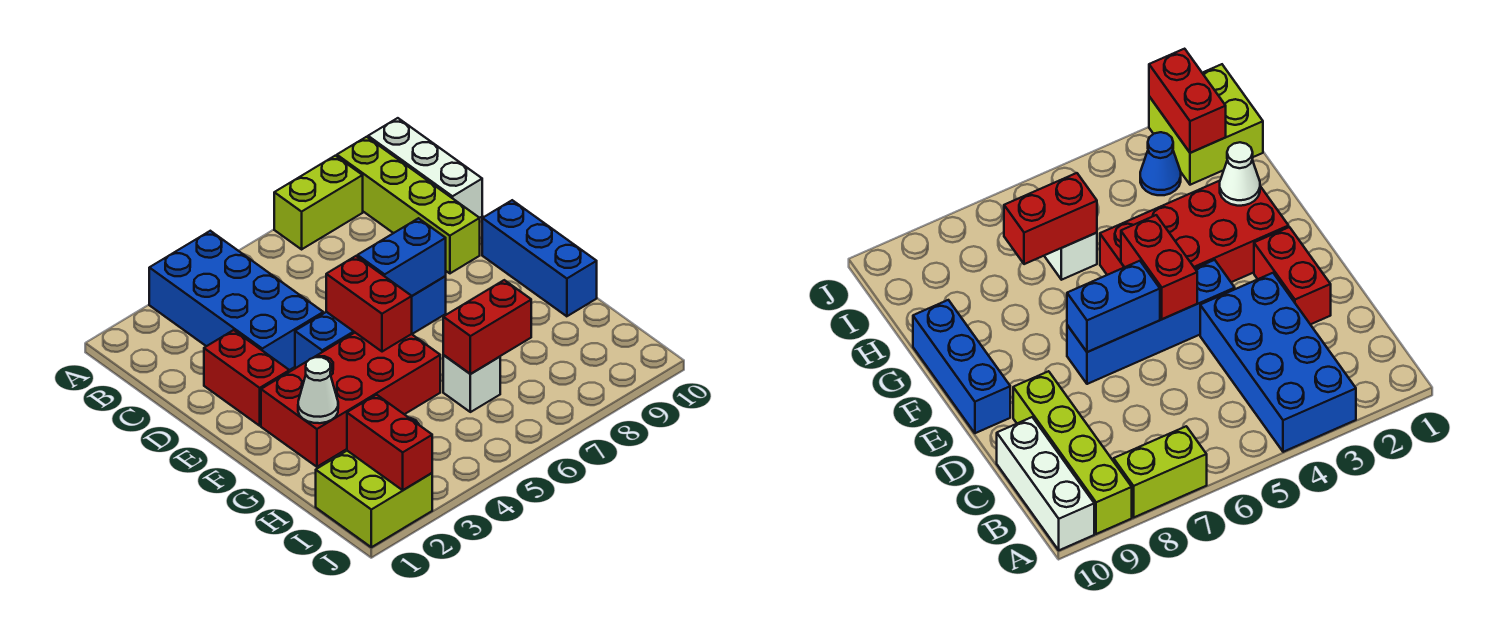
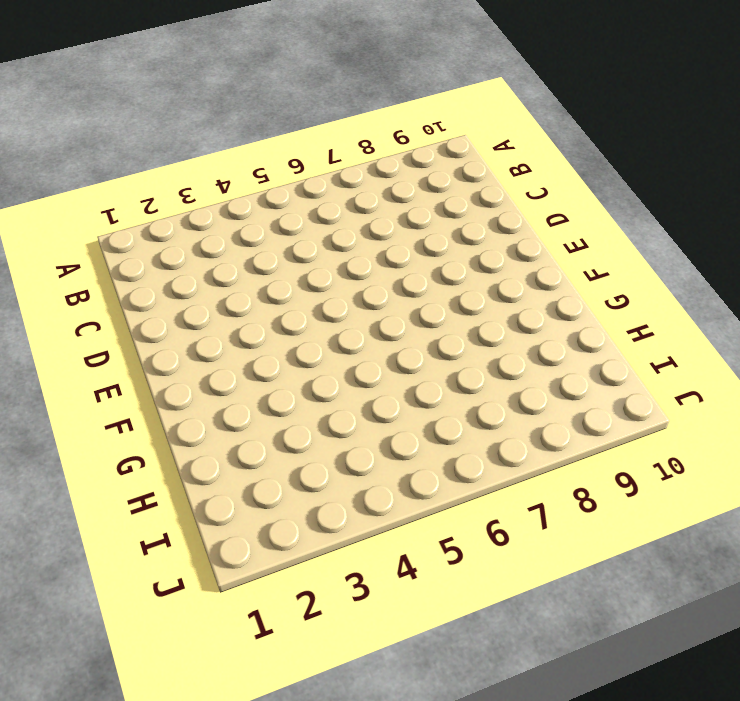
none -> blue brick A3:D4 level 1
none -> lime brick A7:A8 level 1
none -> lime brick A9:D9 level 1

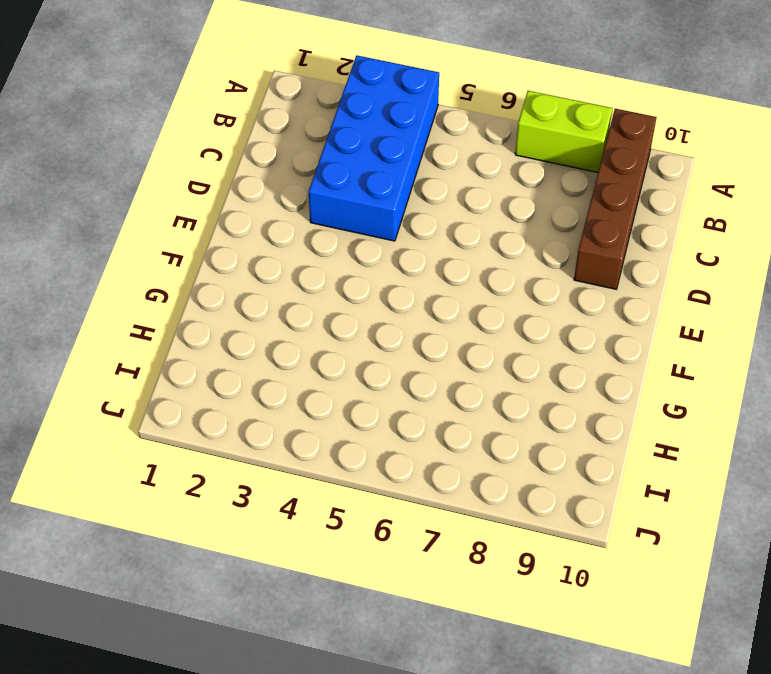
brown brick A9:D9 level 1 -> lime brick A9:D9 level 1
none -> white brick A10:C10 level 1
none -> red brick D2:E2 level 1
none -> blue brick E4:E7 level 1

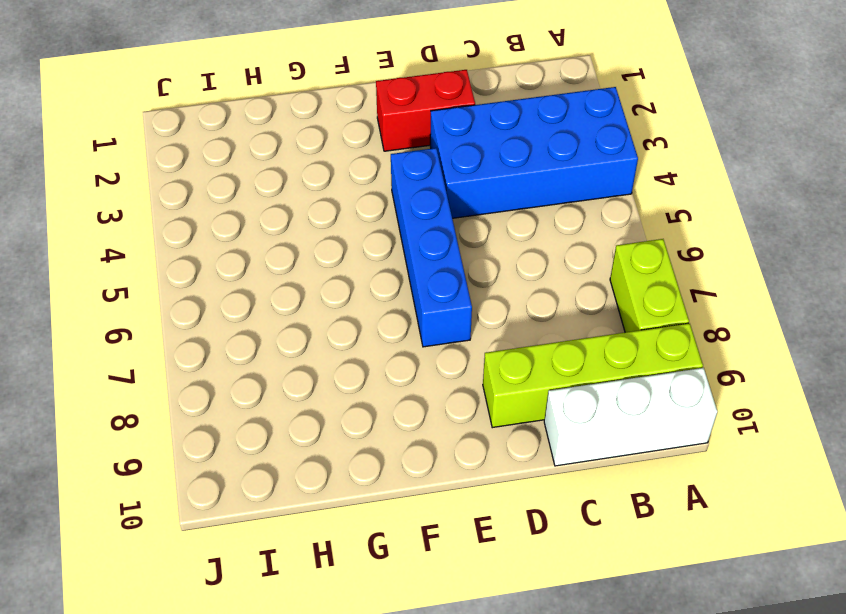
none -> blue brick E10:G10 level 1
none -> red brick F2:G5 level 1
none -> white brick H6 level 1

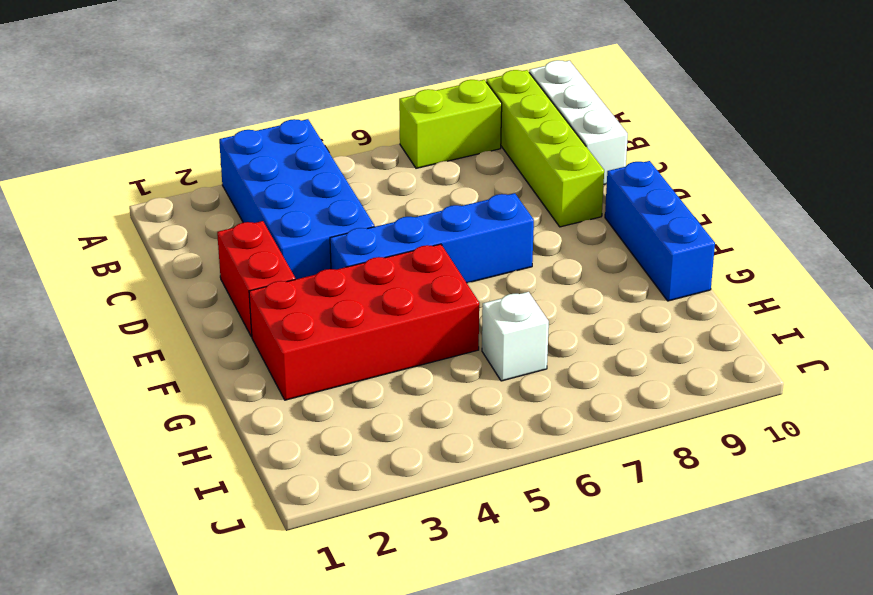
none -> lime brick I1:J2 level 1
none -> blue cone I3 level 1
none -> red brick E5:F5 level 2

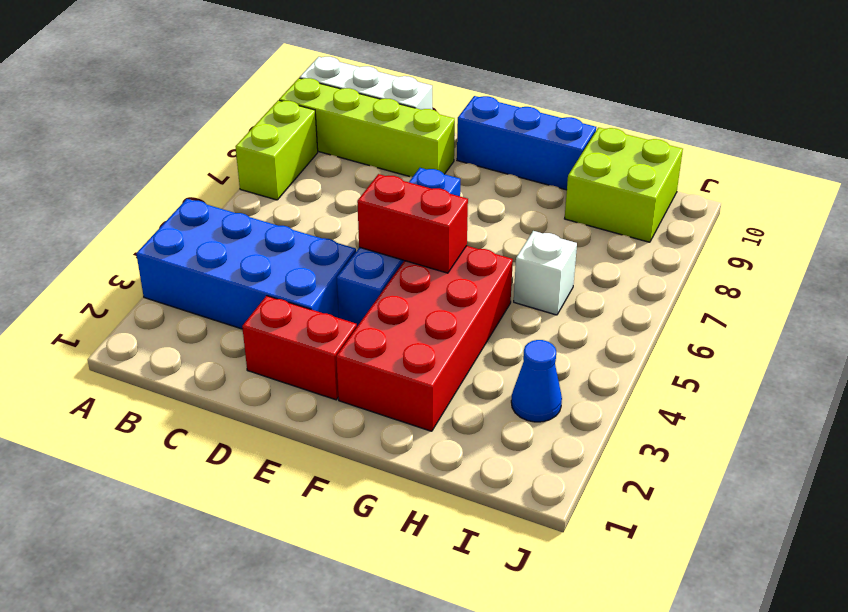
lime brick H9:I10 level 1 -> lime brick I1:J2 level 1
none -> blue brick E6:E7 level 2
none -> white cone G2 level 2
none -> red brick H6:H7 level 2

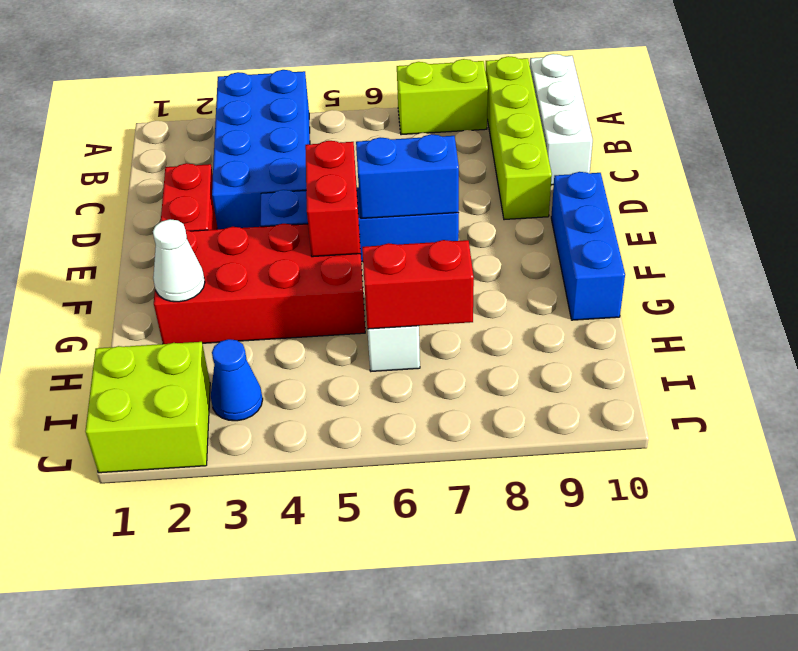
none -> red brick I2:J2 level 2

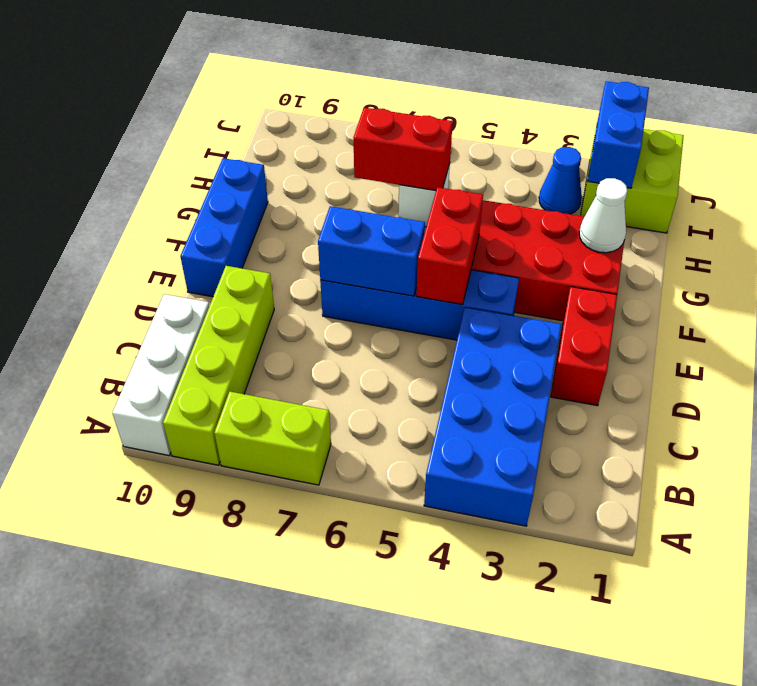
blue brick I2:J2 level 2 -> red brick I2:J2 level 2

